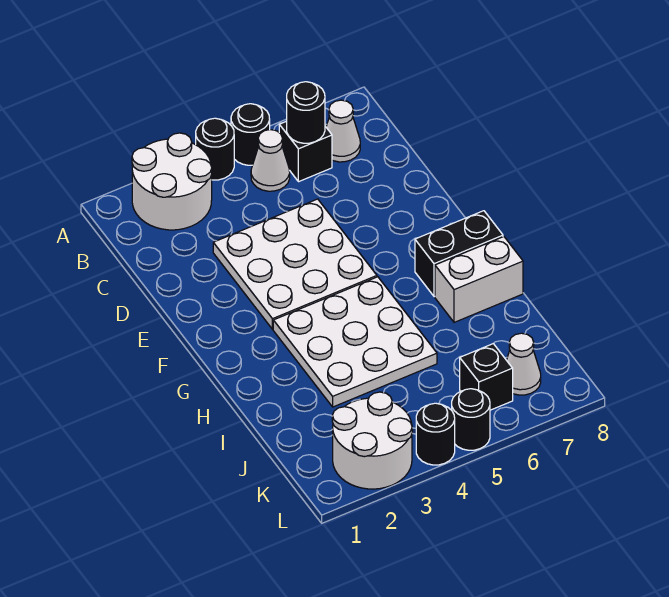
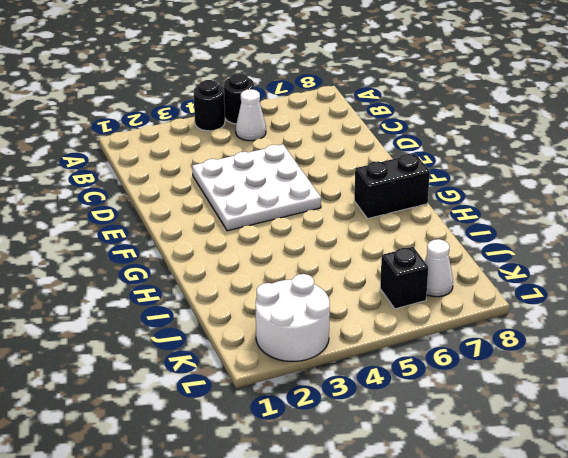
none -> white round brick A2:B3 level 1
none -> black brick B6 level 1
none -> white cone B7 level 1

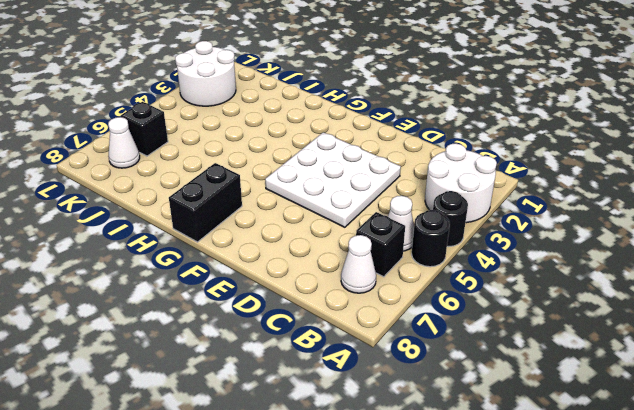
none -> white plate G3:I5 level 1
none -> white brick H7:H8 level 1
none -> black round brick L4 level 1

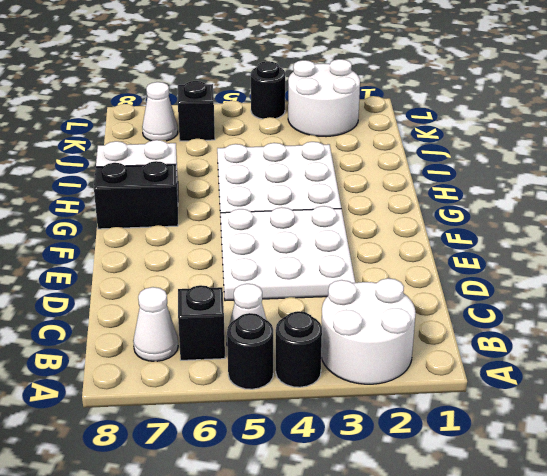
none -> black round brick L5 level 1
none -> black round brick B6 level 2

